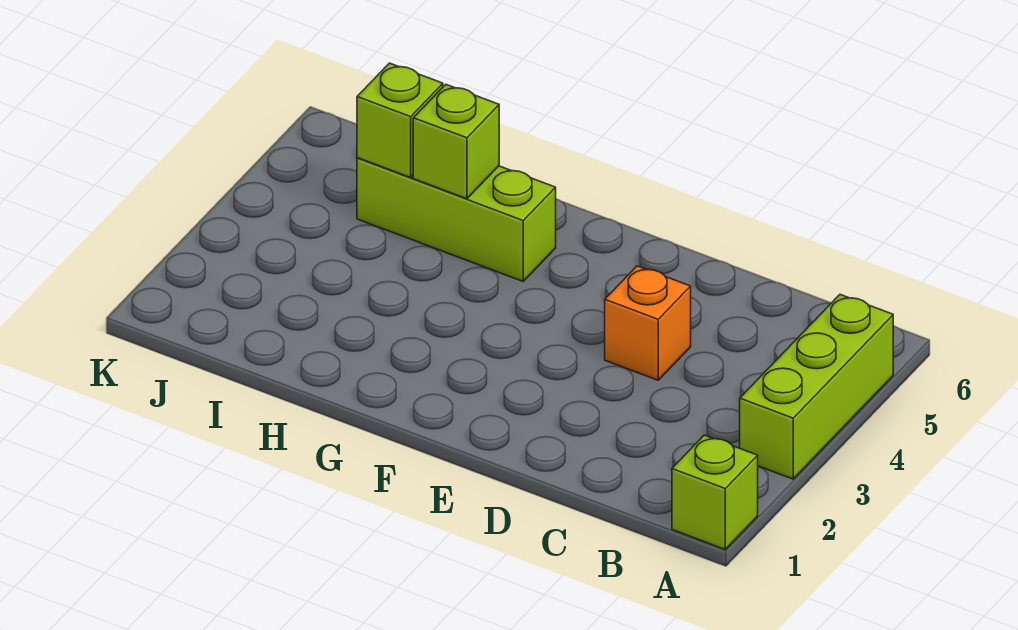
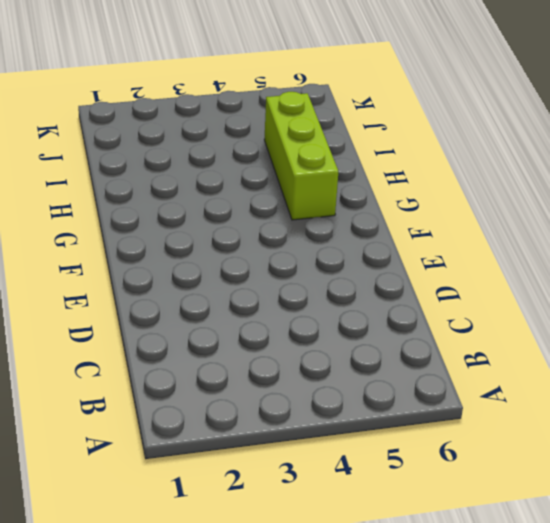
none -> lime brick A1 level 1
none -> lime brick A3:A5 level 1

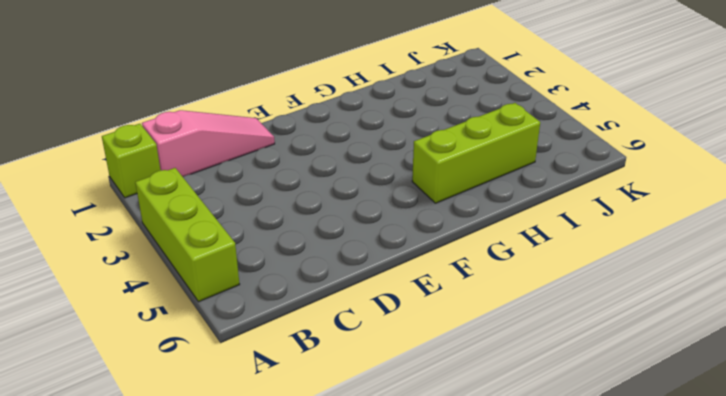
pink slope B1:D1 level 1 top B -> none
none -> orange brick D4 level 1
none -> lime brick H5 level 2

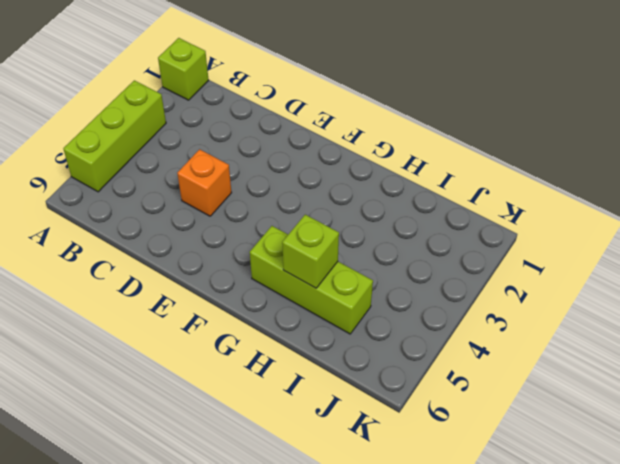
none -> lime brick I5 level 2

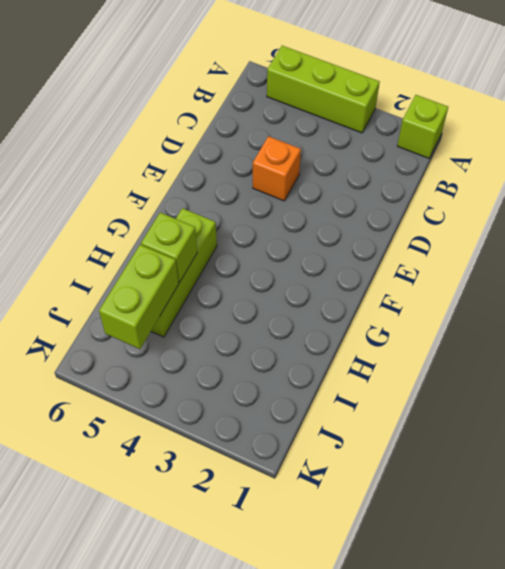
lime brick I5:J5 level 2 -> lime brick I5 level 2

